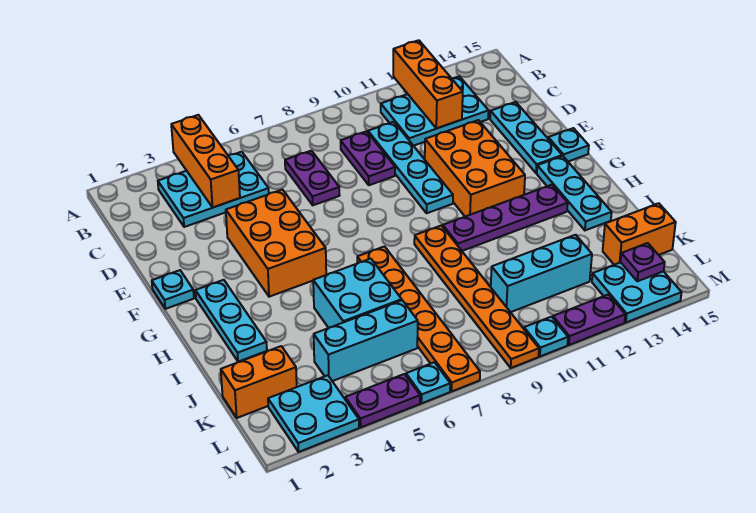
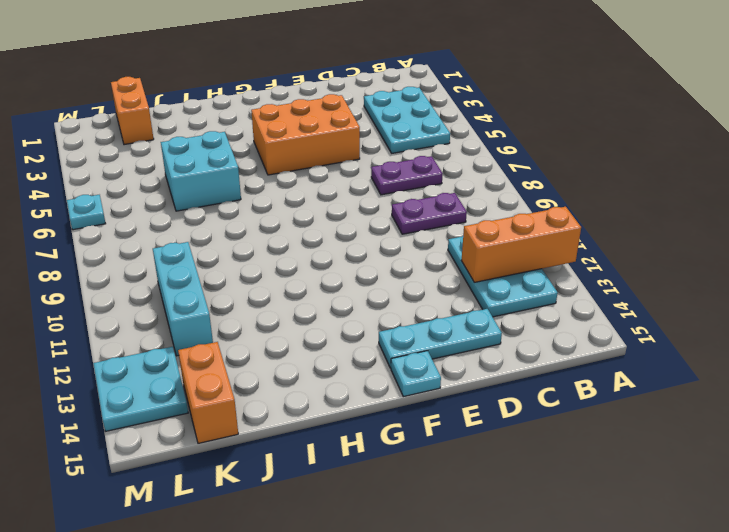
none -> cyan plate C10:F10 level 1
none -> orange brick E11:G12 level 1
none -> cyan plate F1 level 1

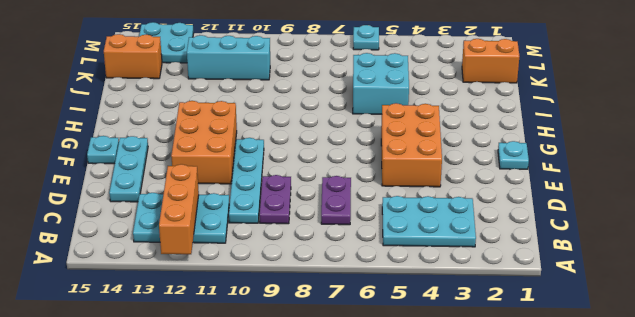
none -> cyan plate G2:I2 level 1
none -> cyan plate G14:I14 level 1
none -> orange plate H7:M7 level 1

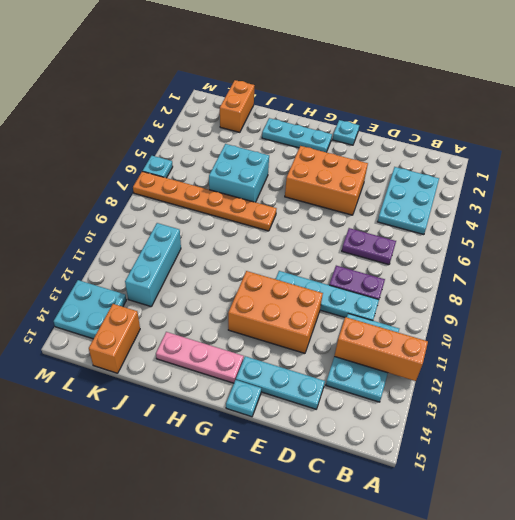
pink plate G14:I14 level 1 -> cyan plate G14:I14 level 1
none -> orange plate H9:M9 level 1
none -> purple plate H10:H13 level 1
none -> cyan brick K4:K6 level 1

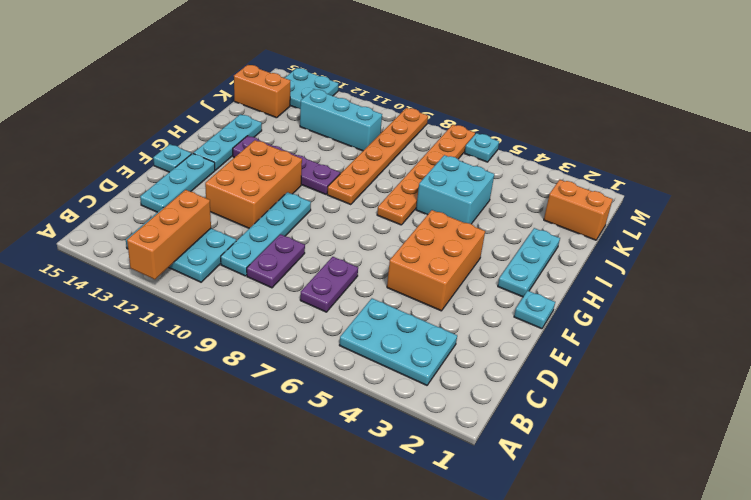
none -> cyan brick K4:K6 level 1
none -> cyan plate L2:M3 level 1
none -> purple plate M4:M5 level 1

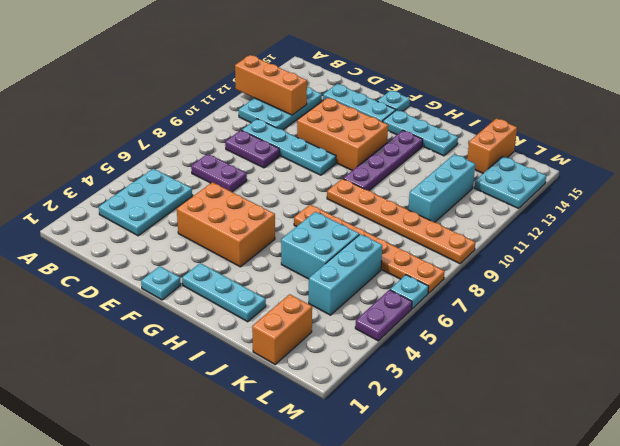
none -> cyan plate L2:M3 level 1
none -> cyan plate M10 level 1
none -> purple plate M11:M12 level 1

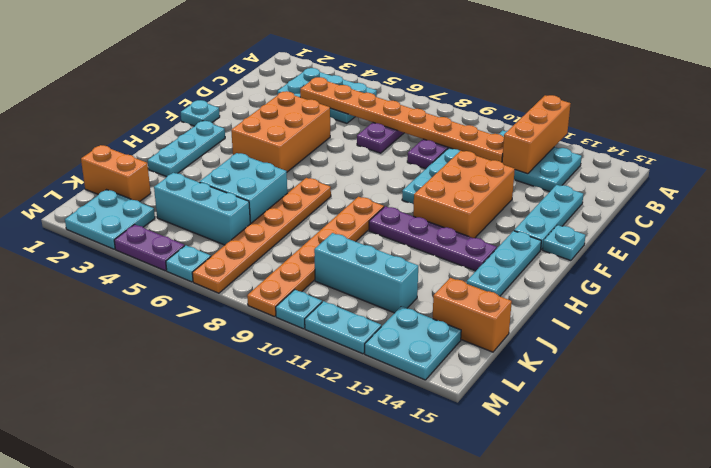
orange plate C4:C11 level 2 -> orange brick A4:C4 level 2
cyan plate M11:M12 level 1 -> purple plate M11:M12 level 1
none -> purple plate L14 level 2

